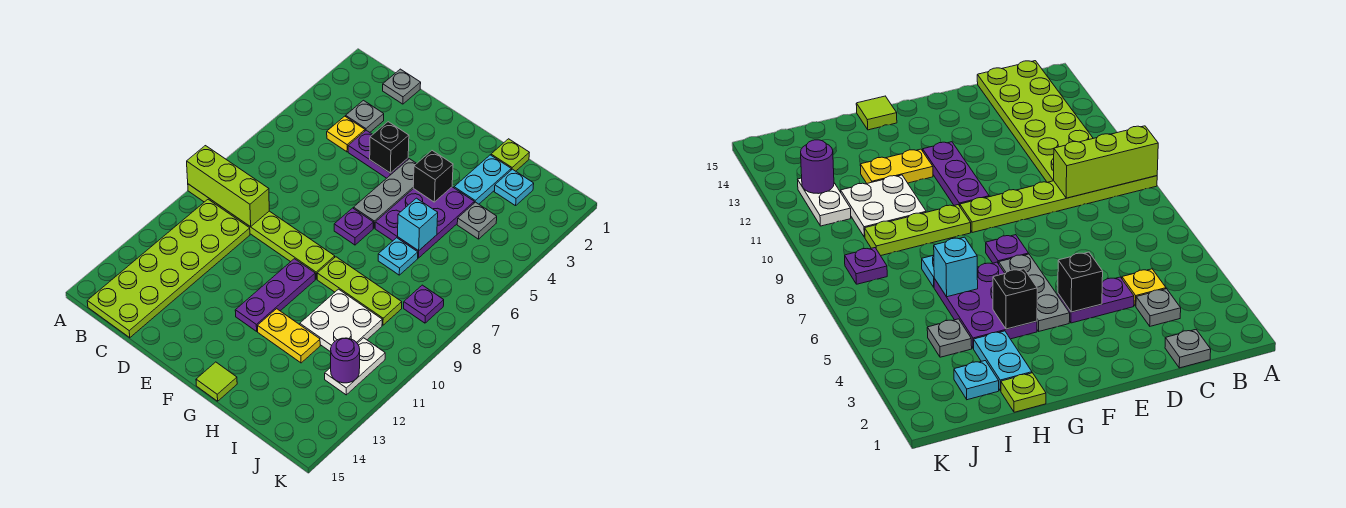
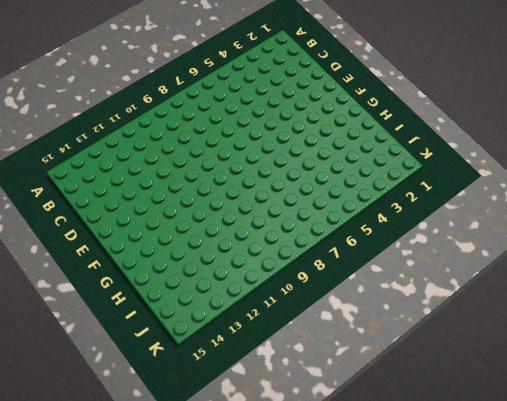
none -> lime plate A9:F9 level 1
none -> lime plate B10:C15 level 1
none -> grey plate C1 level 1

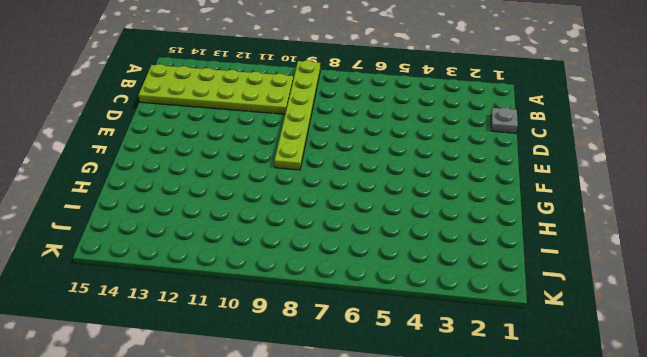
none -> grey plate C3 level 1
none -> yellow plate C4 level 1
none -> purple plate D4:E4 level 1

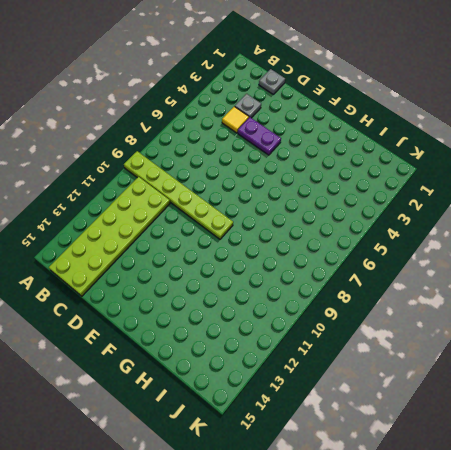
yellow tile C4 level 1 -> yellow plate C4 level 1
none -> grey plate F4:F6 level 1
none -> purple plate F7 level 1
none -> purple plate F10:F12 level 1

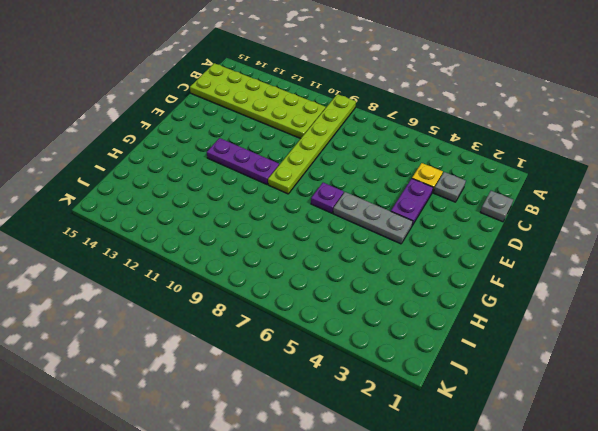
none -> purple plate G4:H6 level 1
none -> lime plate G9:I9 level 1
none -> yellow plate G12:H12 level 1

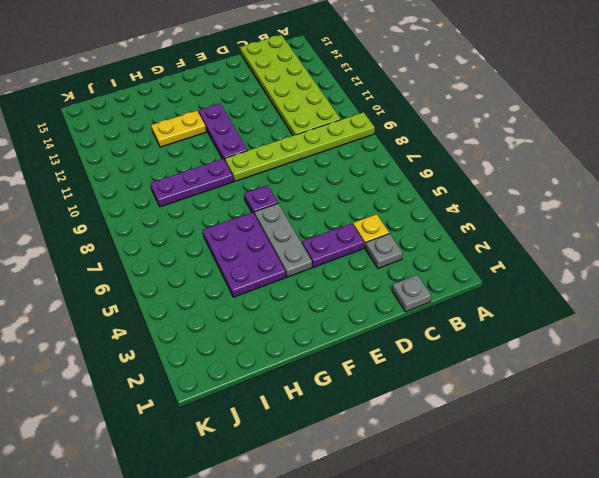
purple plate G9:I9 level 1 -> lime plate G9:I9 level 1
none -> lime tile G15 level 1
none -> lime plate H1 level 1
none -> cyan plate H2:H3 level 1

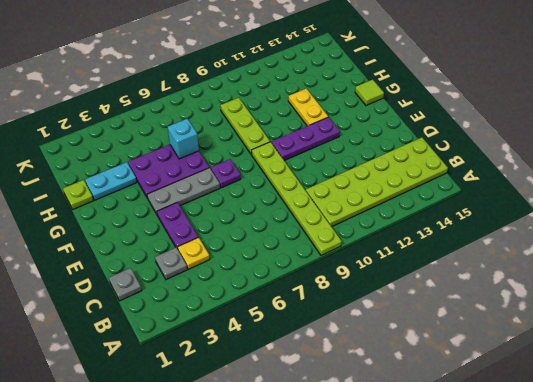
none -> cyan plate H7 level 1
none -> white plate H10:I11 level 1
none -> cyan plate I2 level 1

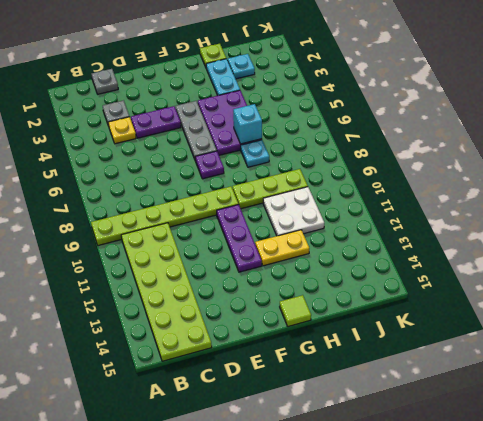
none -> grey plate I4 level 1
none -> purple plate J8 level 1
none -> white plate J11:J12 level 1

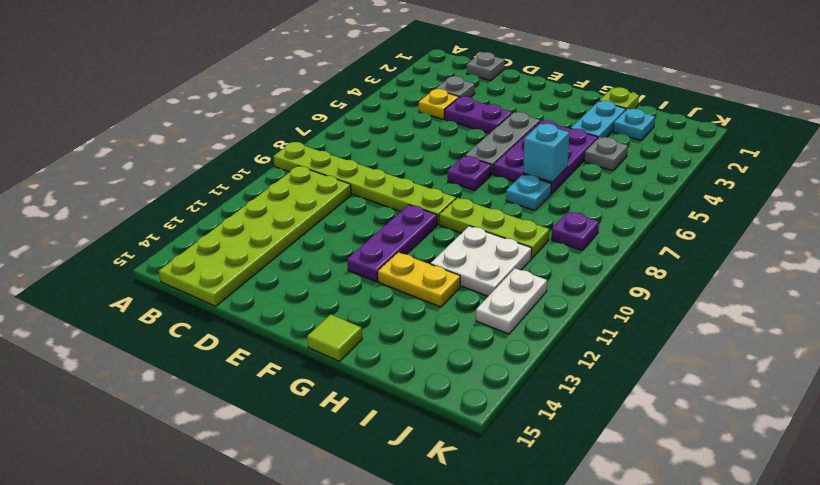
none -> lime brick A9:C9 level 2
none -> black brick E4 level 2
none -> black brick G4 level 2

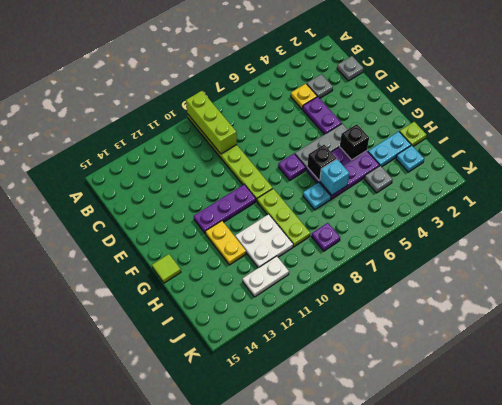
black brick G6 level 2 -> black brick E4 level 2
none -> lime plate B10:C15 level 1
none -> purple round brick J12 level 2

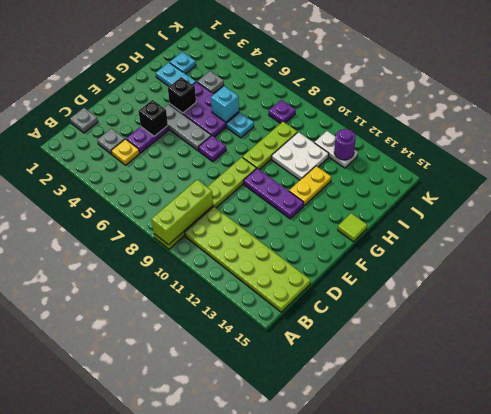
none -> lime plate H1 level 1

